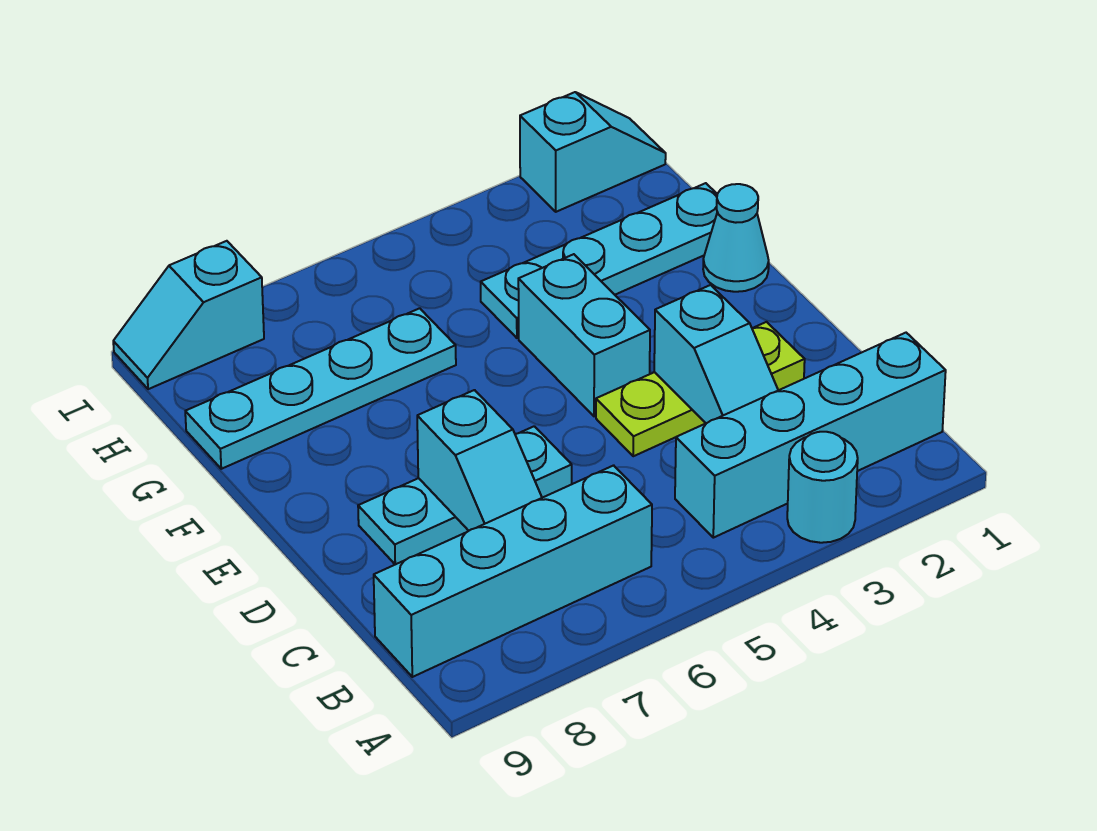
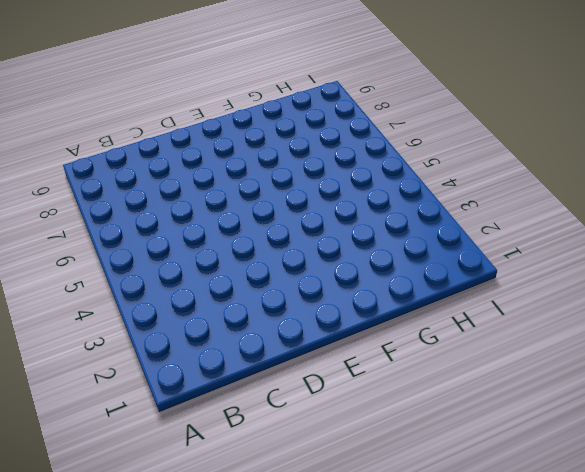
none -> cyan round brick A3 level 1
none -> cyan brick B1:B4 level 1
none -> cyan brick B6:B9 level 1

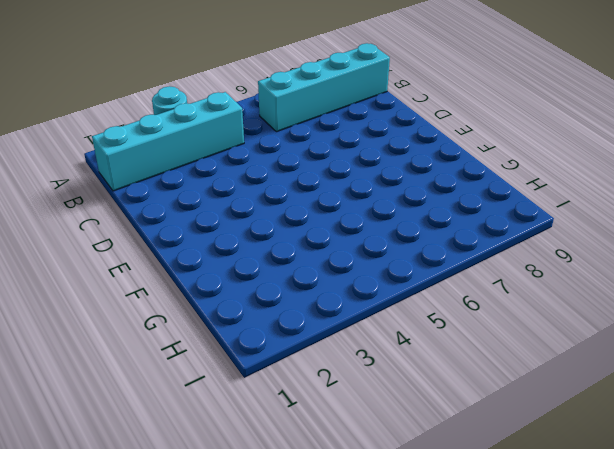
none -> lime plate D2:D4 level 1
none -> cyan plate D6:D8 level 1
none -> cyan brick E4:F4 level 1

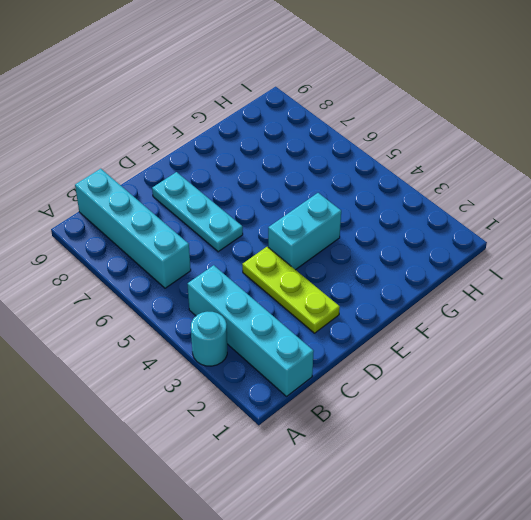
none -> cyan cone F1 level 1
none -> cyan plate G1:G4 level 1
none -> cyan plate G6:G9 level 1

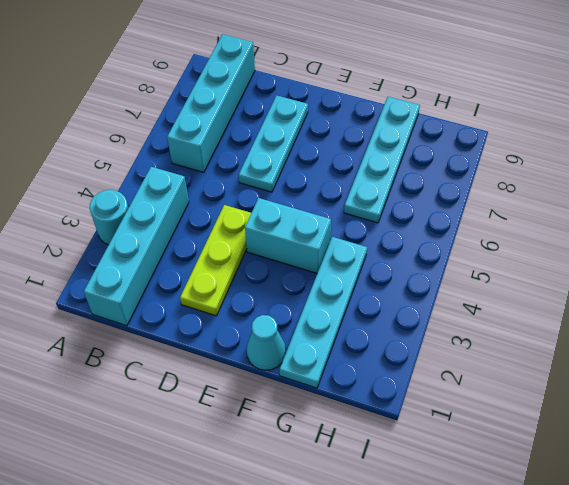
none -> cyan slope I1:I2 level 1 top 2
none -> cyan slope I8:I9 level 1 top 8
none -> cyan slope C3:D3 level 2 top D

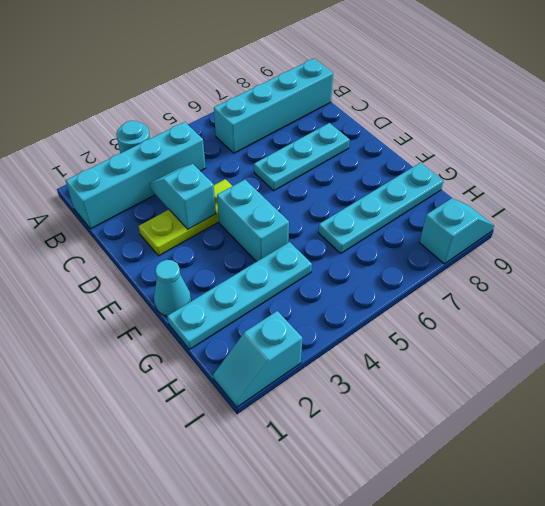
none -> cyan slope C7:D7 level 2 top D

